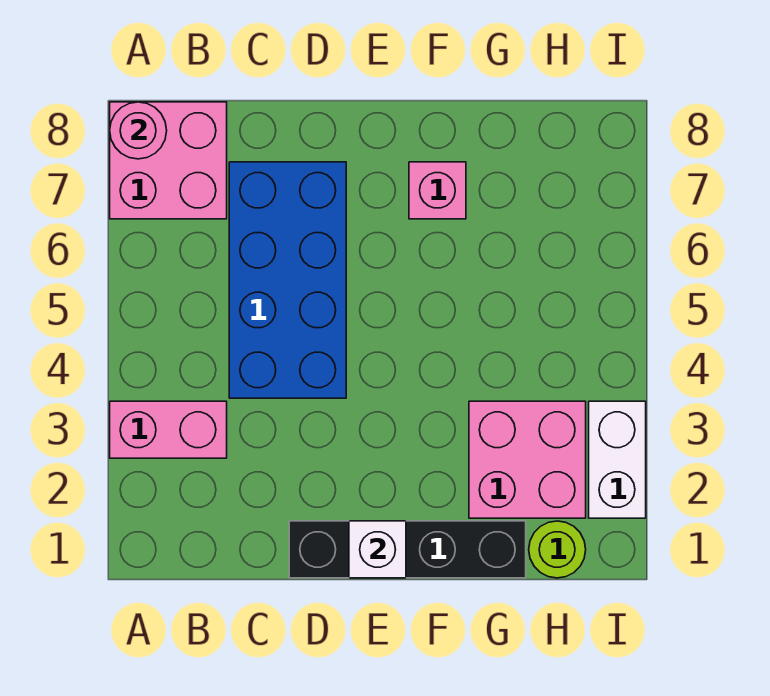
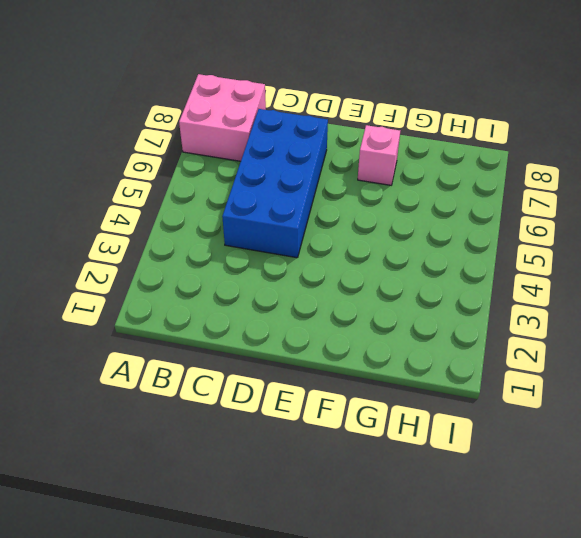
none -> pink brick A3:B3 level 1
none -> black brick D1:G1 level 1

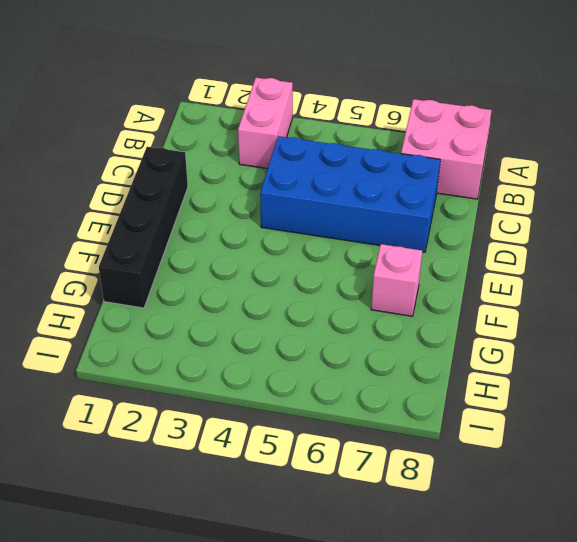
none -> pink brick G2:H3 level 1
none -> lime round brick H1 level 1

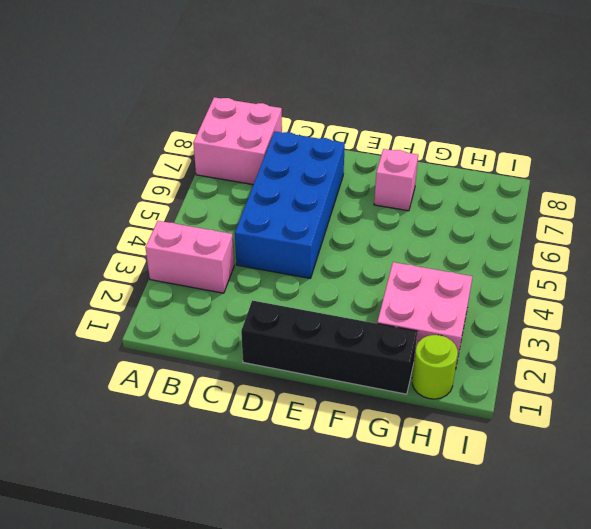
none -> white brick I2:I3 level 1
none -> pink round brick A8 level 2

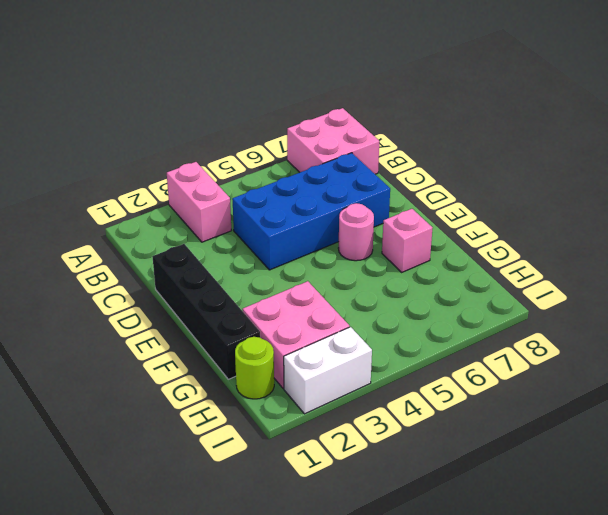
pink round brick E6 level 1 -> pink round brick A8 level 2
none -> white brick E1 level 2

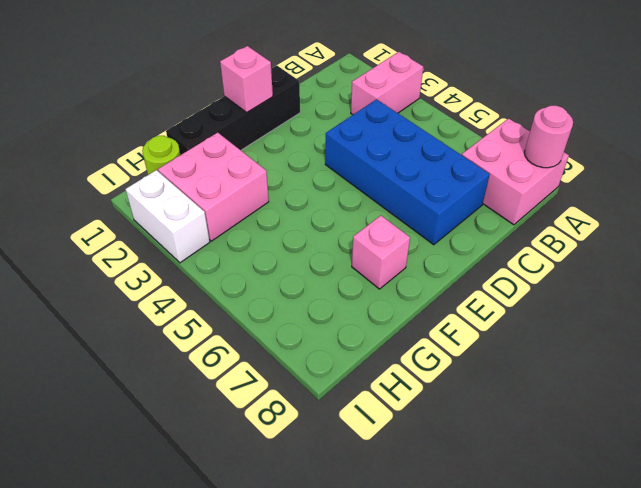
pink brick E1 level 2 -> white brick E1 level 2

